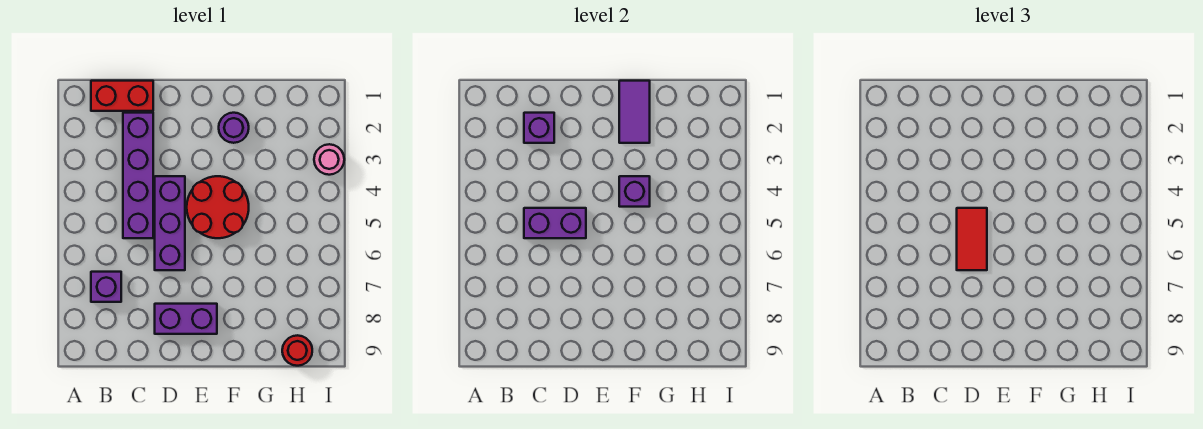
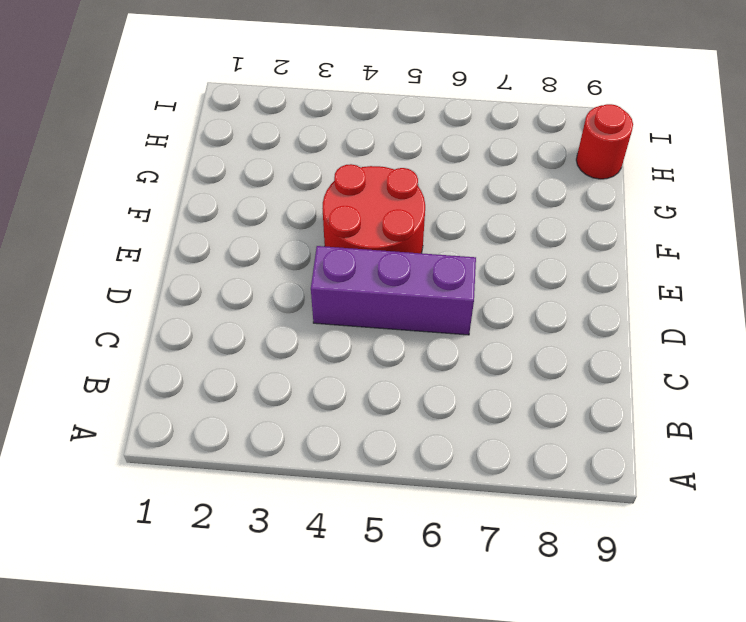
none -> red brick B1:C1 level 1
none -> purple brick B7 level 1
none -> purple brick C2:C5 level 1

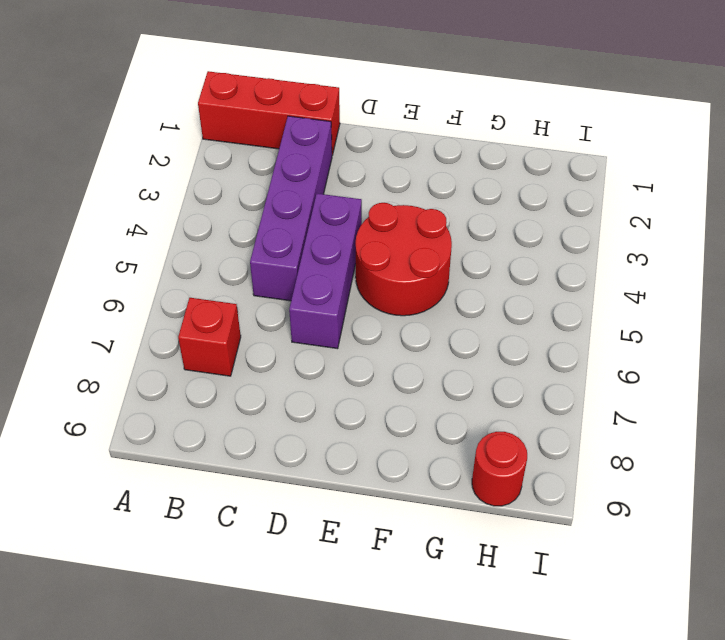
red brick A1:C1 level 1 -> red brick B1:C1 level 1
red brick B7 level 1 -> purple brick B7 level 1
none -> purple brick D8:E8 level 1
none -> purple round brick F2 level 1
none -> pink round brick I3 level 1

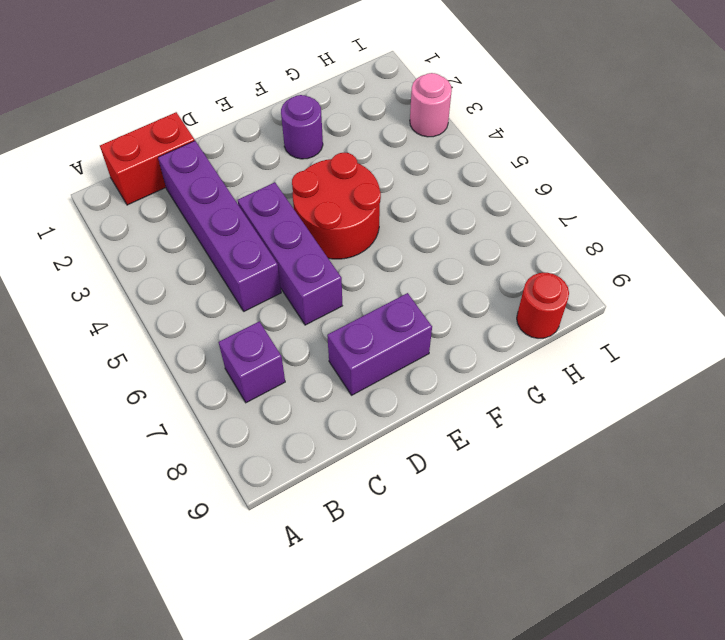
none -> purple brick C2 level 2
none -> purple brick C5:D5 level 2
none -> purple tile F1:F2 level 2

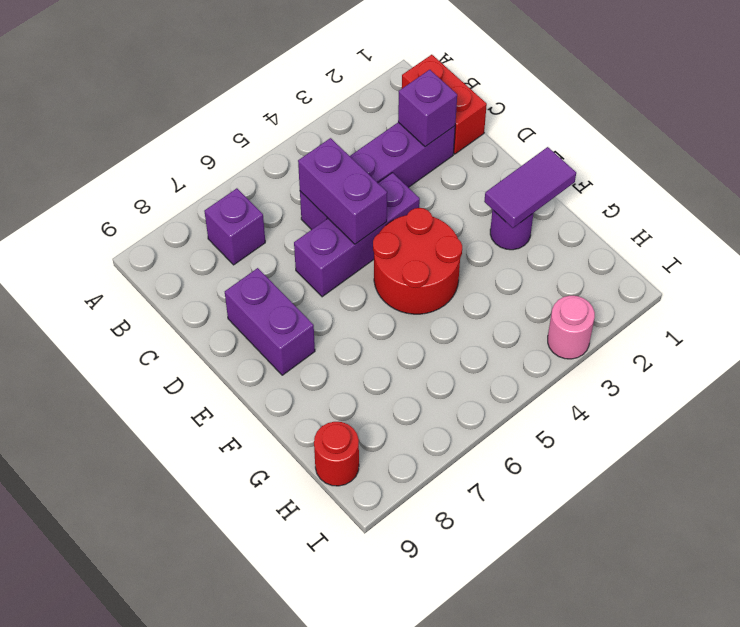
none -> purple brick F4 level 2
none -> red tile D5:D6 level 3

